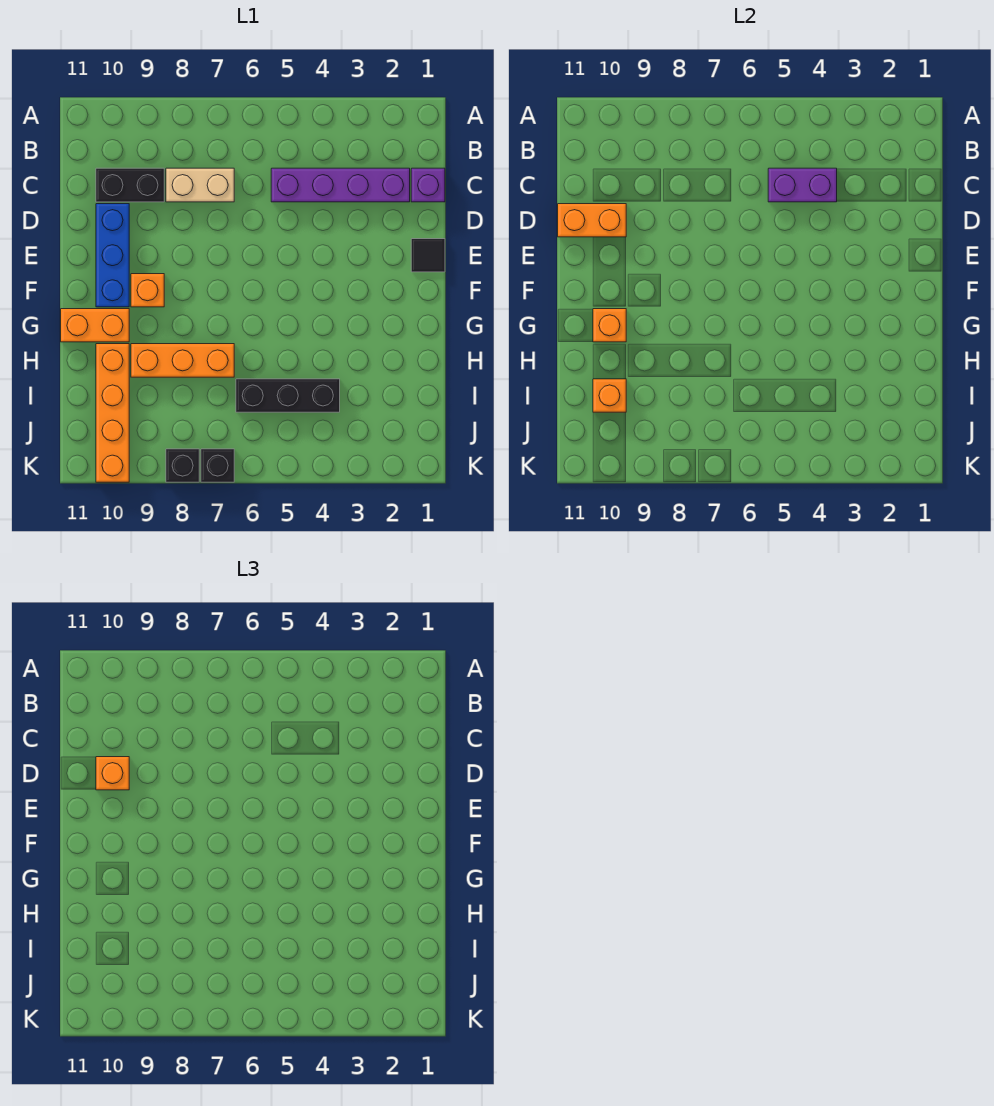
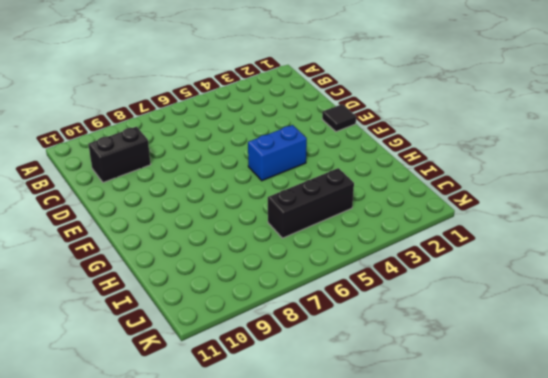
blue brick F4:F5 level 1 -> none
none -> purple brick C1 level 1
none -> purple brick C2:C5 level 1
none -> tan brick C7:C8 level 1

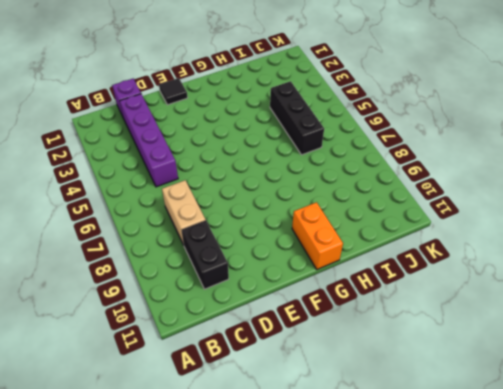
none -> blue brick D10:F10 level 1
none -> orange brick F9 level 1
none -> orange brick H7:H9 level 1

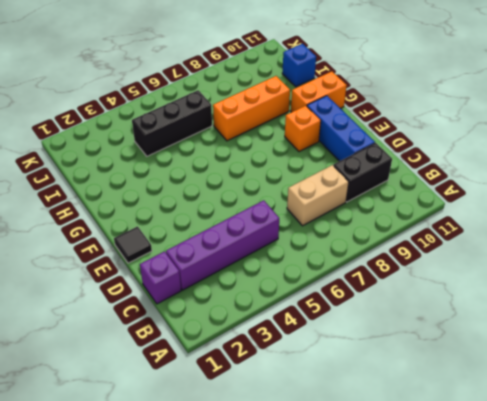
blue brick I11 level 1 -> none
none -> orange brick H10:K10 level 1
none -> black brick K7 level 1
none -> black brick K8 level 1

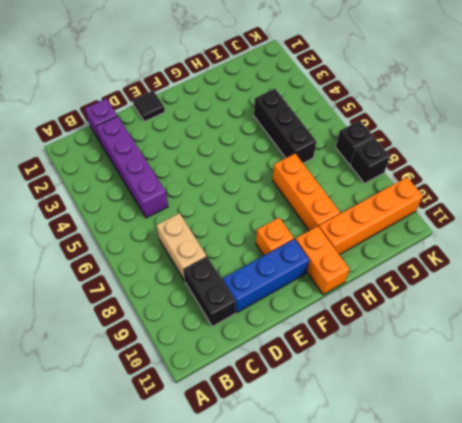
none -> purple brick C4:C5 level 2
none -> orange brick D10:D11 level 2
none -> orange brick G10 level 2

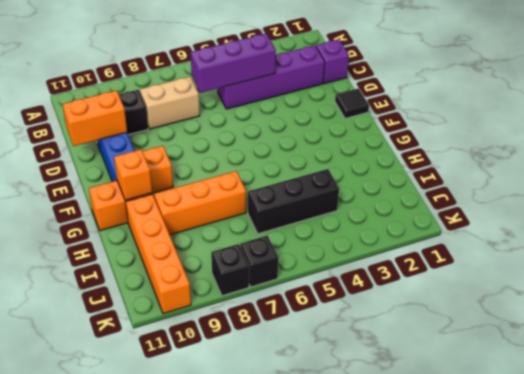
purple brick C4:C6 level 2 -> purple brick C4:C5 level 2
none -> orange brick I10 level 2
none -> orange brick D10 level 3

